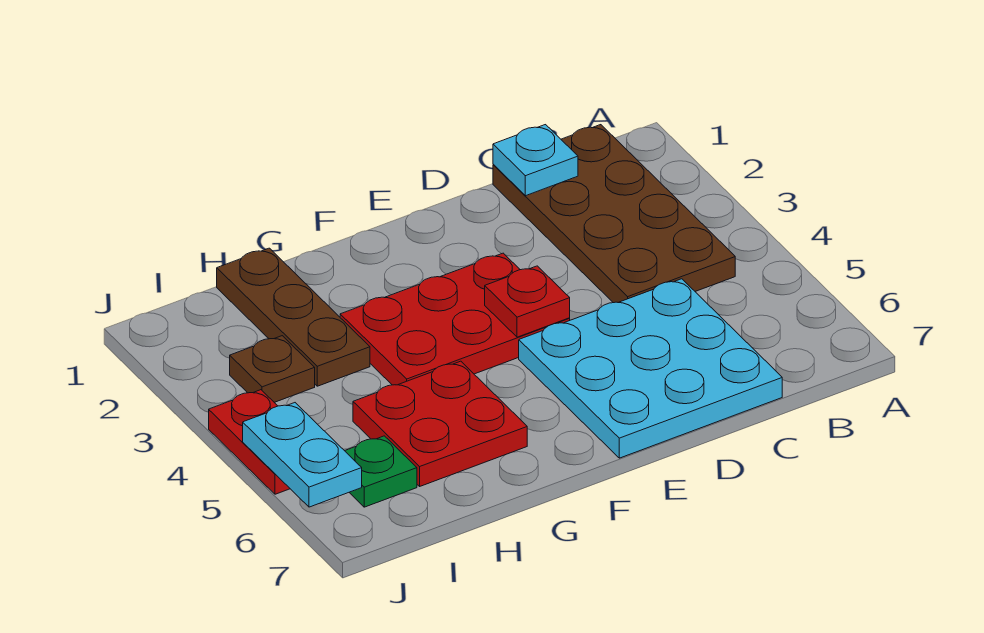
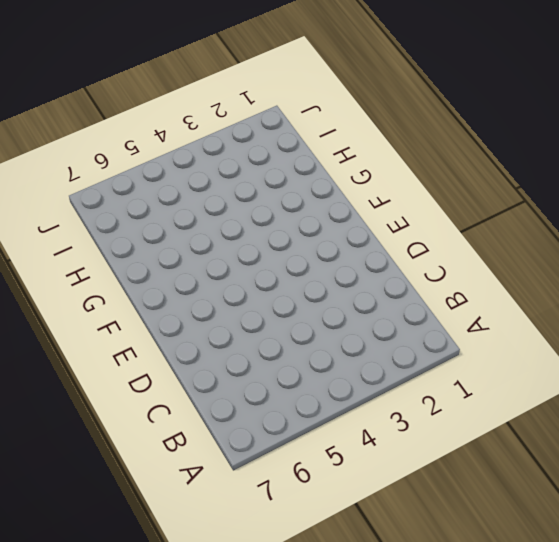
none -> brown plate B1:C4 level 1
none -> cyan plate C5:E7 level 1

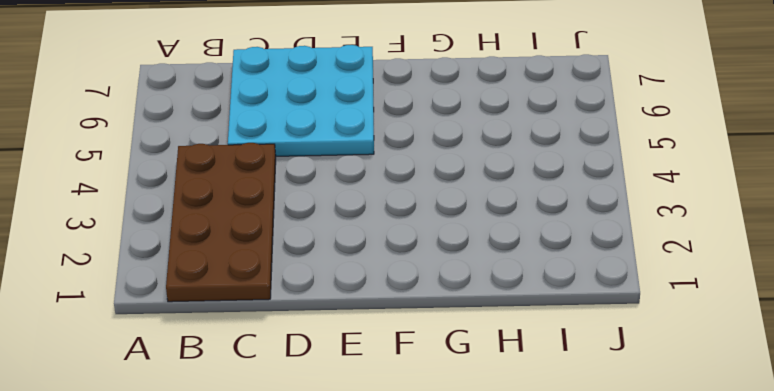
none -> red plate E3:G4 level 1
none -> red plate G5:H6 level 1

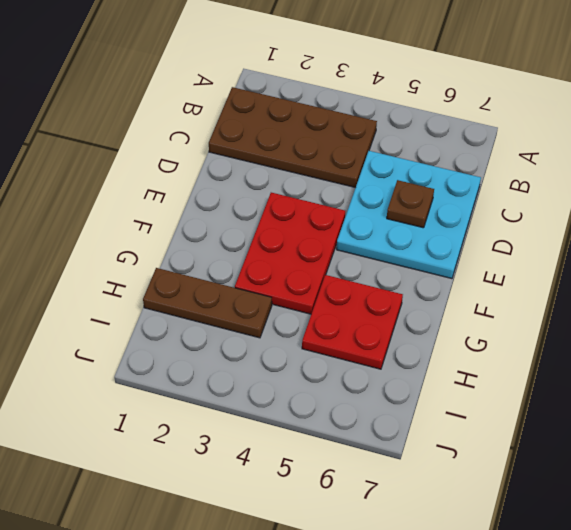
brown plate D6 level 2 -> brown plate I3 level 1
none -> green plate I6 level 1
none -> red plate J4:J5 level 1

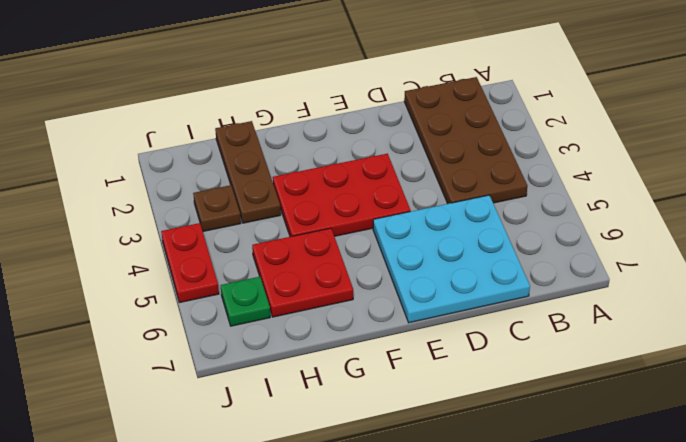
none -> cyan plate C1 level 2
none -> red plate E4 level 2

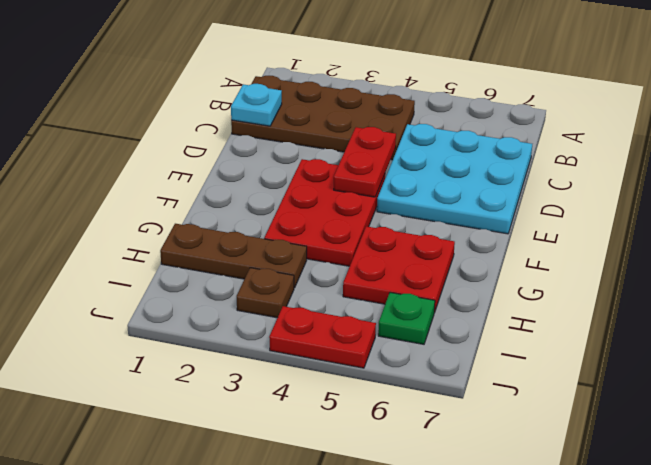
red plate D4:E4 level 2 -> red plate E4 level 2
none -> cyan plate J5:J6 level 2

